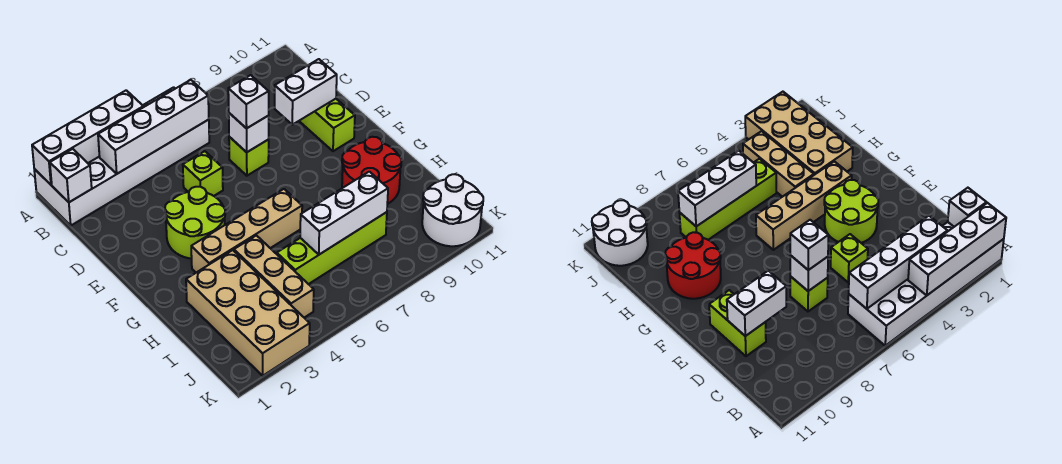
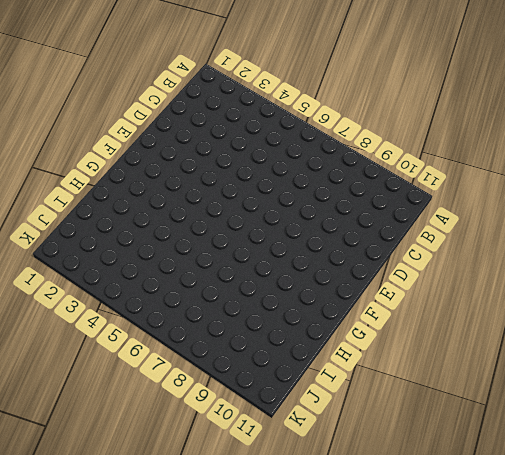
none -> white brick A1:B6 level 1
none -> lime brick D5 level 1
none -> lime brick D7 level 1

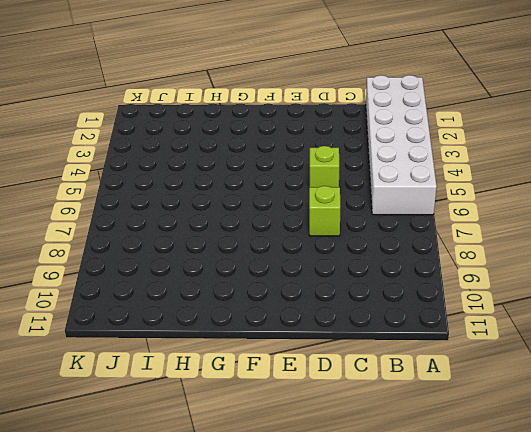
none -> lime brick D10:E10 level 1
none -> lime round brick E3:F4 level 1
none -> tan brick G3:G6 level 1

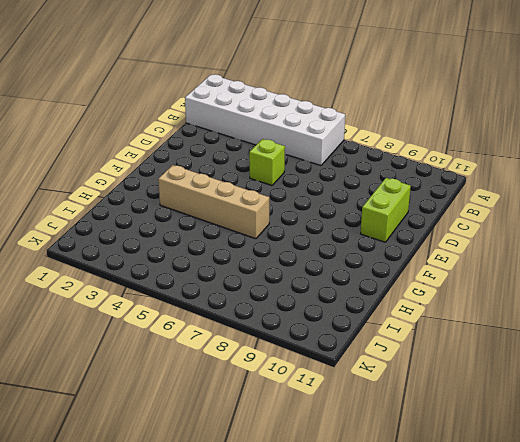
none -> lime brick D7 level 1
none -> lime round brick E3:F4 level 1
none -> red round brick G9:H10 level 1

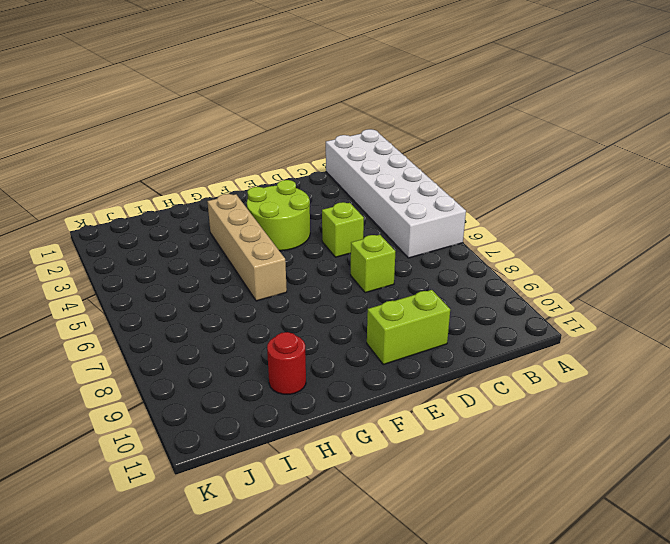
red round brick H10 level 1 -> red round brick G9:H10 level 1
none -> tan brick H2:K3 level 1
none -> tan brick H4:J4 level 1
none -> lime brick I5:I8 level 1

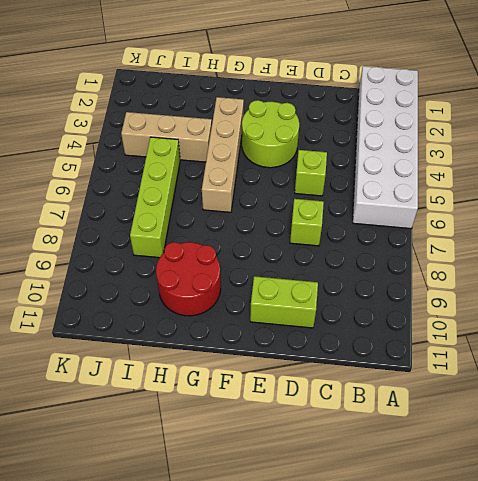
none -> tan brick H2:K3 level 1
none -> white round brick J10:K11 level 1
none -> white brick A1:A4 level 2

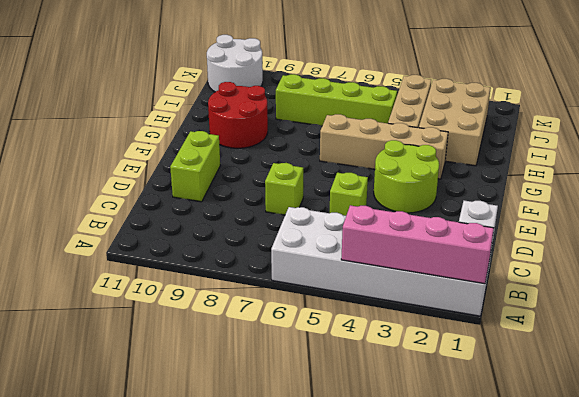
pink brick A1:A4 level 2 -> white brick A1:A4 level 2
tan brick H2:J3 level 1 -> tan brick H2:K3 level 1
none -> white brick B3:B6 level 2
none -> white brick D7 level 2
none -> white brick D9:D10 level 2

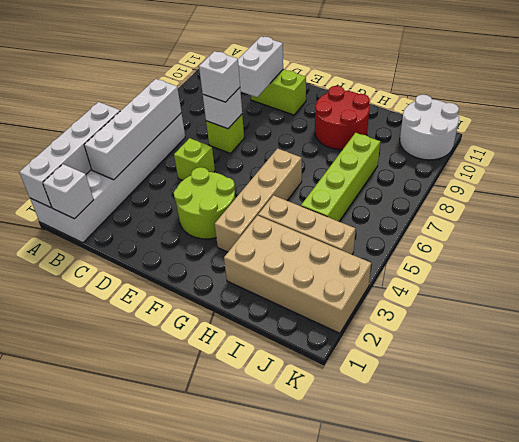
none -> white brick I6:I8 level 2

